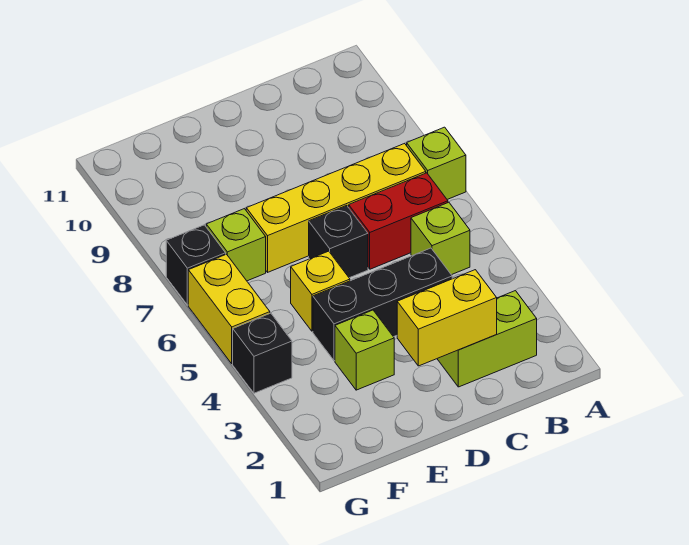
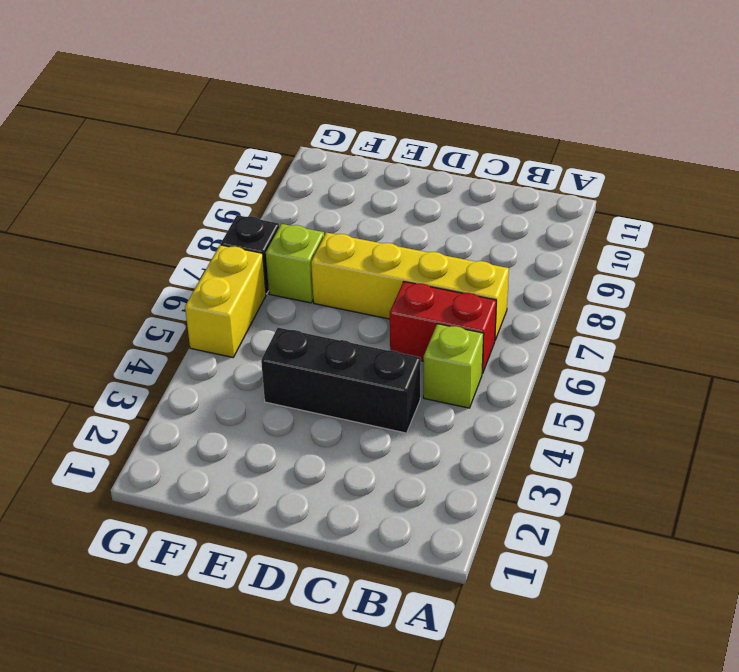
none -> lime brick A7 level 1
none -> lime brick B2:C2 level 1
none -> black brick D6 level 1

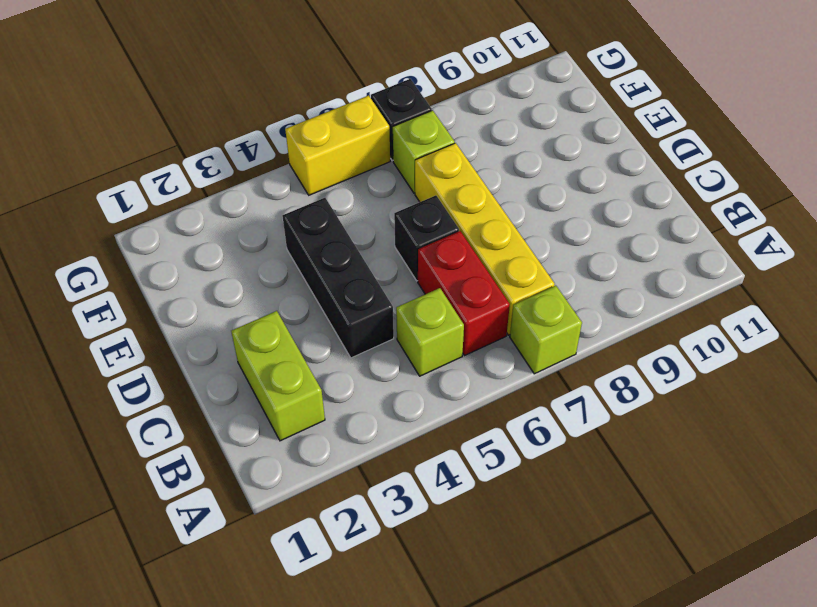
none -> lime brick E3 level 1
none -> yellow brick E5 level 1
none -> black brick G4 level 1

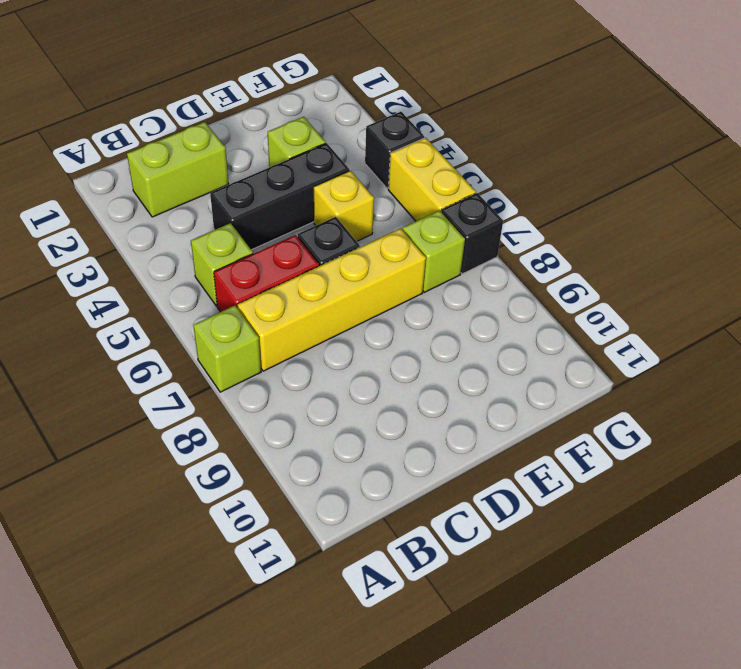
none -> yellow brick C2:D2 level 2

